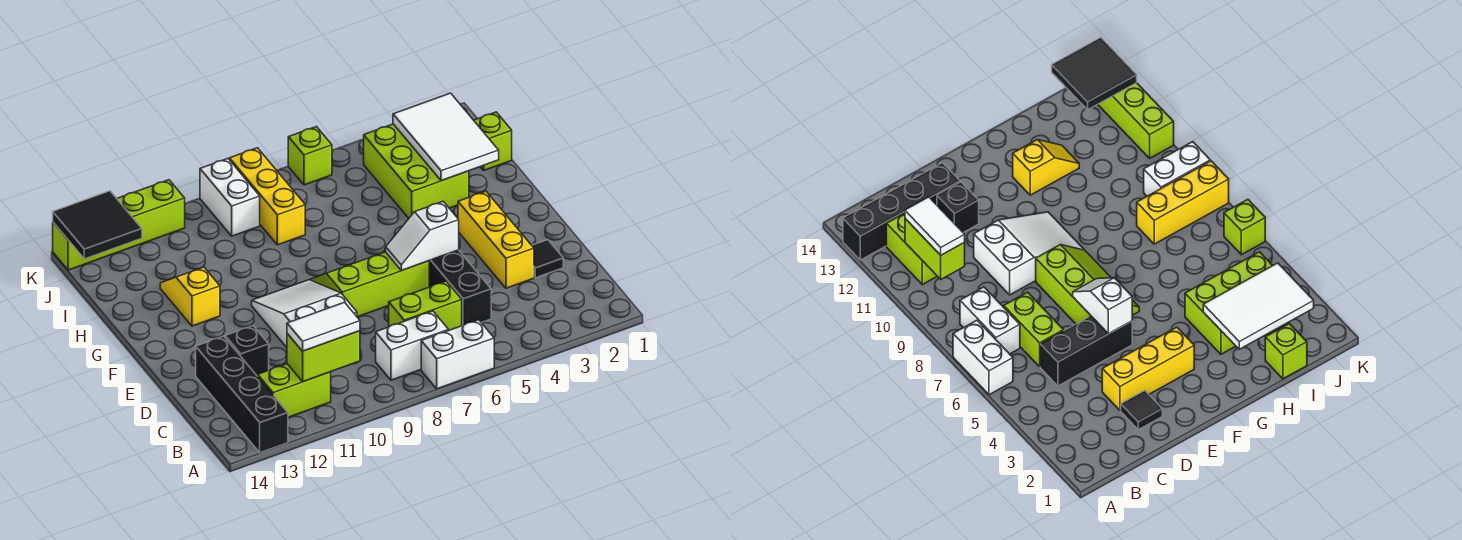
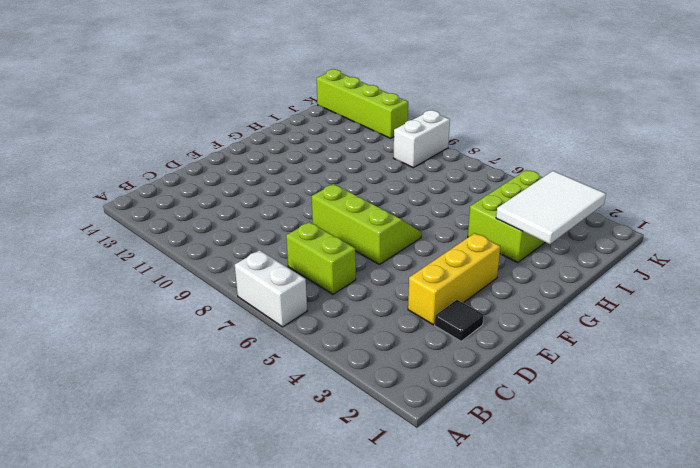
none -> black brick A13:D13 level 1
none -> white brick B7:B8 level 1
none -> lime brick B11:B12 level 1

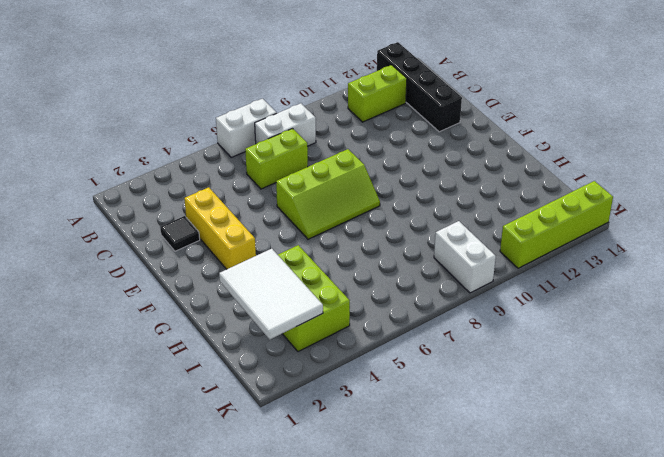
none -> black brick C5:E5 level 1
none -> white slope D9:F10 level 1 top D
none -> black brick D12 level 1

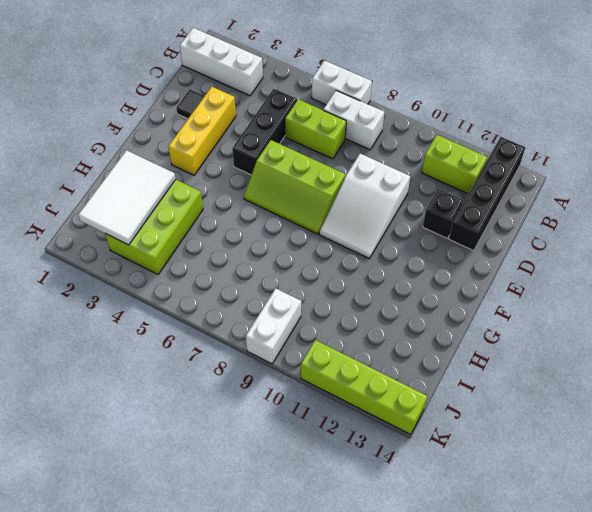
white brick B1:B3 level 1 -> none
none -> yellow slope G12:H12 level 1 top G
none -> lime brick I1 level 1
none -> yellow brick I8:K8 level 1

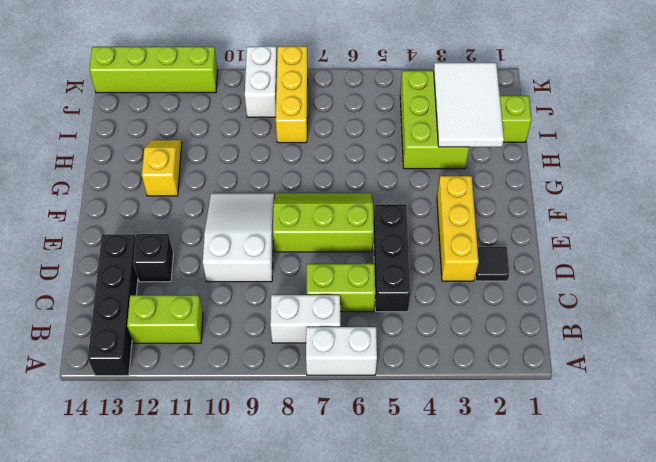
none -> lime brick K6 level 1
none -> lime brick B10:B11 level 2
none -> white slope E5:E6 level 2 top 5

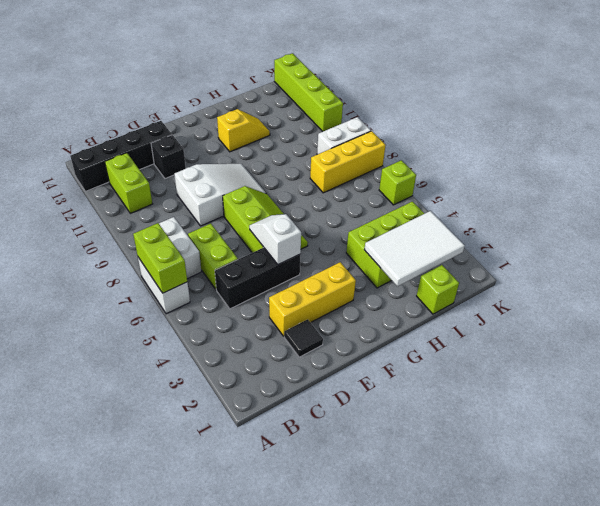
lime brick A6:A7 level 2 -> lime brick B10:B11 level 2
none -> black tile J13:K14 level 2
none -> white tile B10:B11 level 3

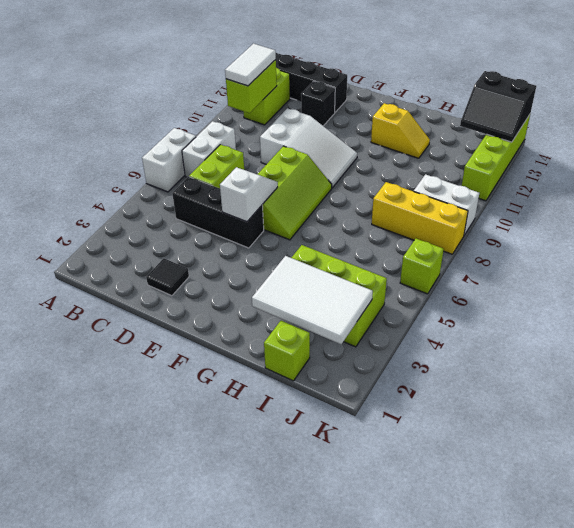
black slope J13:K14 level 2 top 14 -> black tile J13:K14 level 2
none -> yellow brick D3:F3 level 1

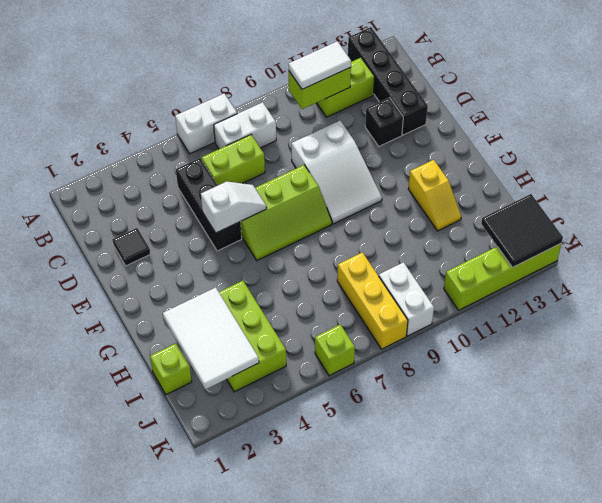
none -> yellow brick D3:F3 level 1

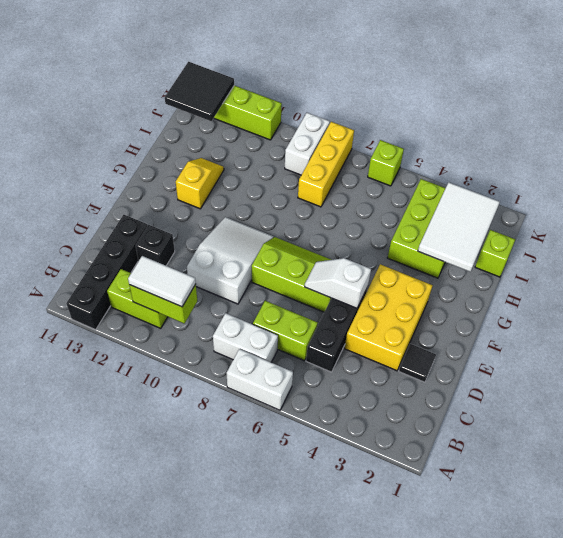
yellow brick D3:F4 level 1 -> yellow brick D3:F3 level 1

